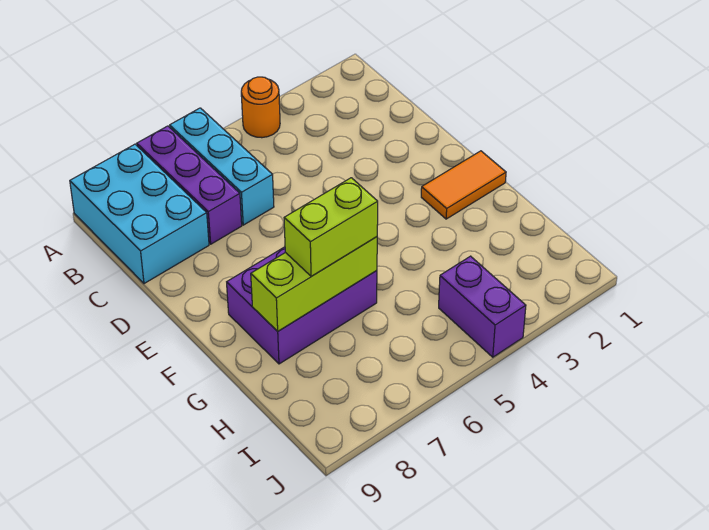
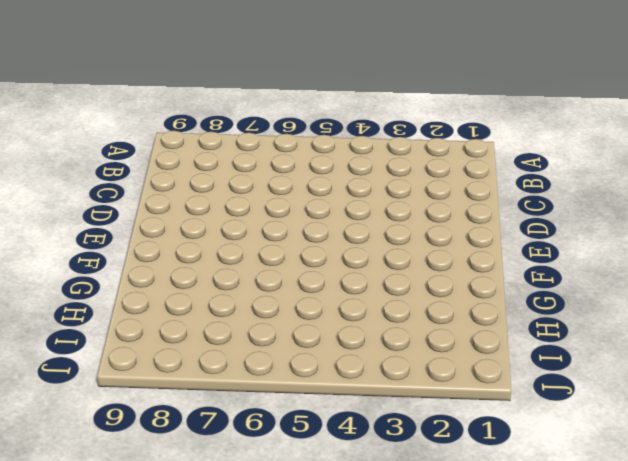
none -> orange round brick A4 level 1
none -> cyan brick A6:C6 level 1

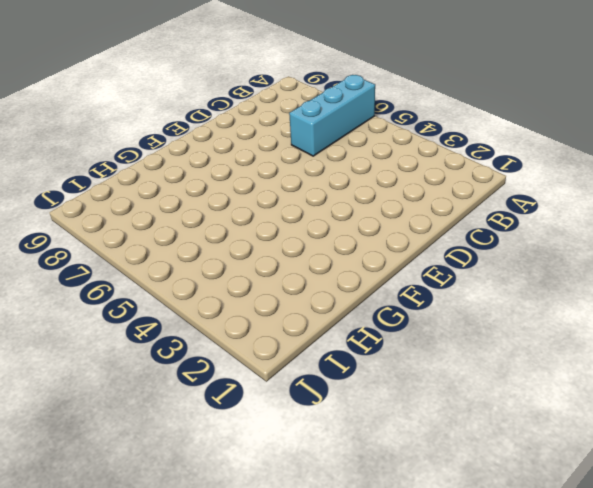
none -> orange round brick A4 level 1
none -> purple brick A7:C7 level 1

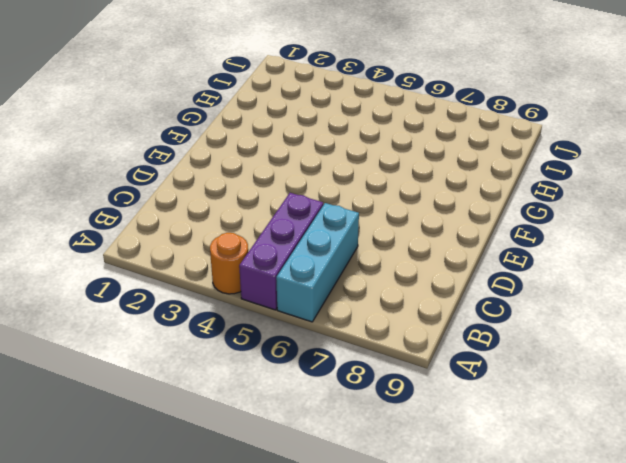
purple brick A5:C5 level 1 -> purple brick A7:C7 level 1
none -> cyan brick A8:C9 level 1
none -> orange tile F1:F2 level 1

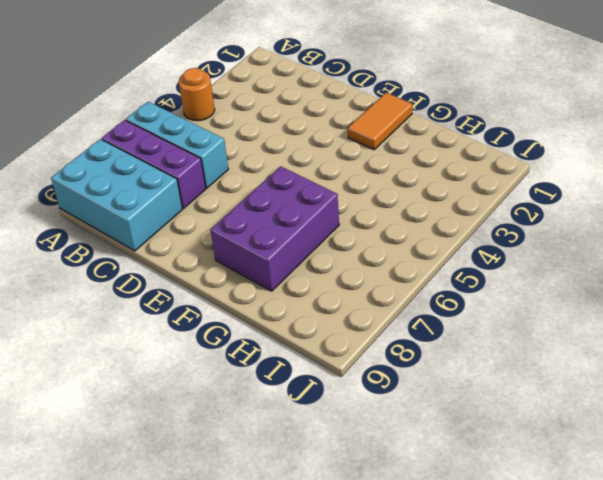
none -> purple brick I4:J4 level 1
none -> lime brick G6:G8 level 2

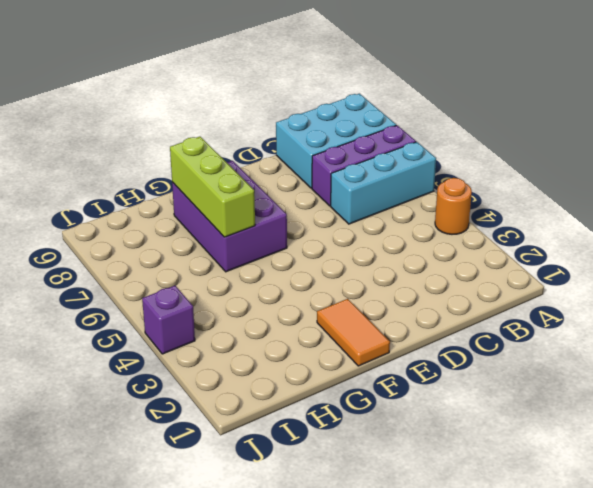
purple brick J4 level 1 -> purple brick I4:J4 level 1
none -> lime brick G6:G7 level 3

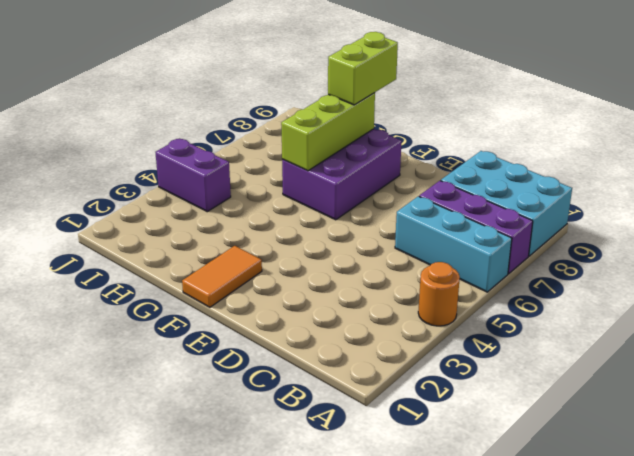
lime brick G8:G9 level 3 -> lime brick G6:G7 level 3

